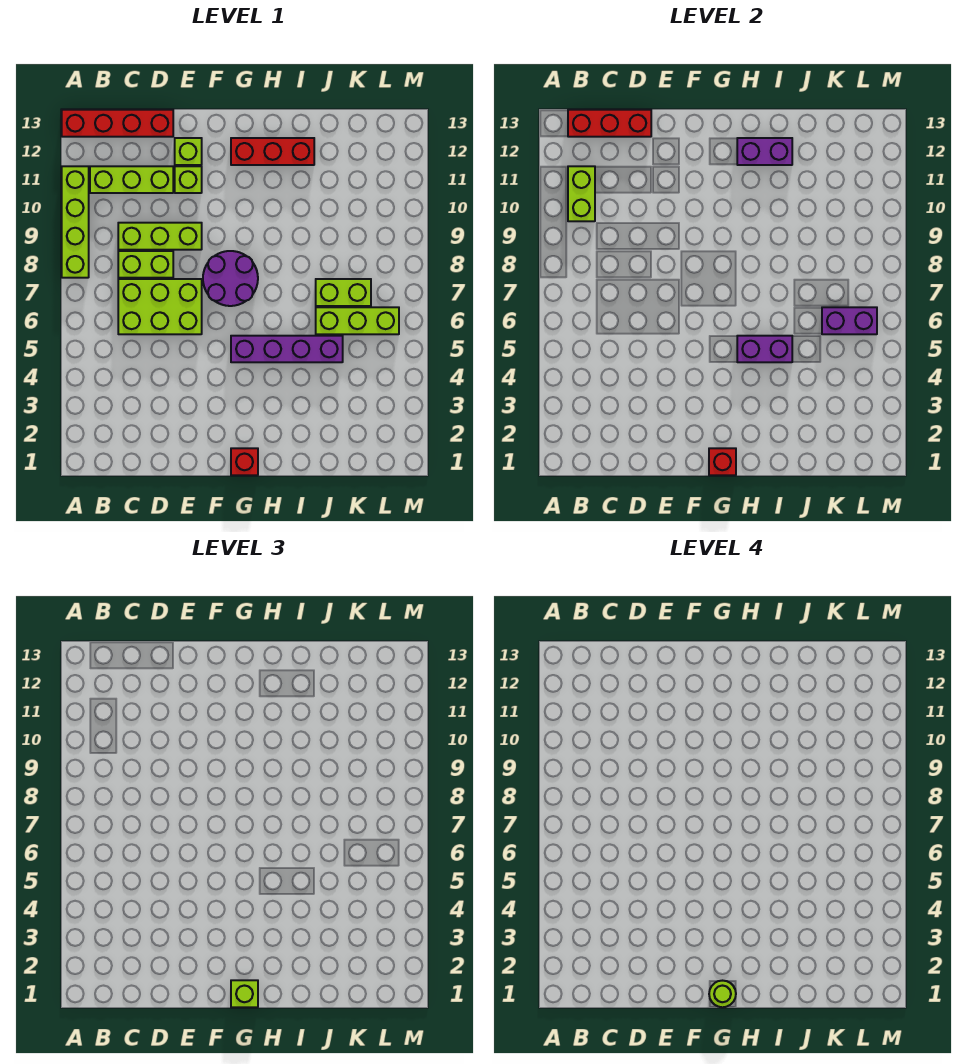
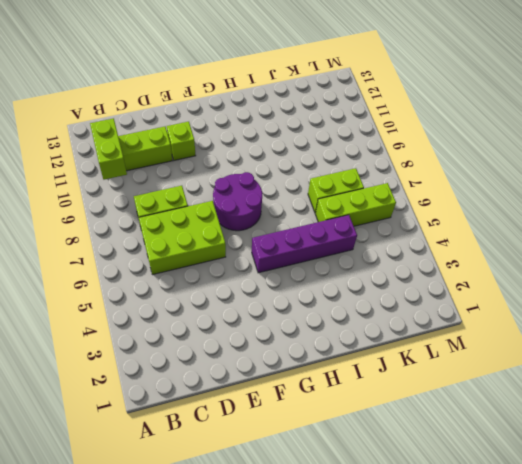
none -> lime brick A8:A11 level 1
none -> red brick A13:D13 level 1
none -> lime brick C9:E9 level 1

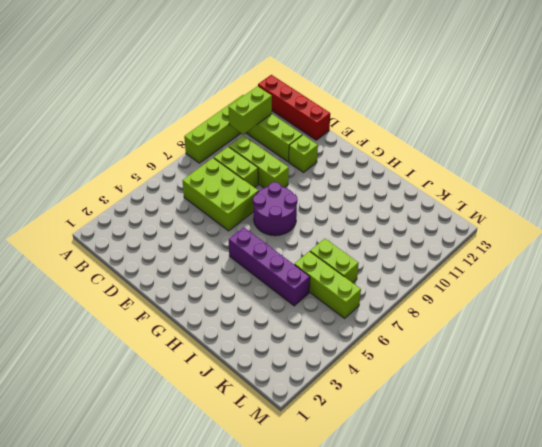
none -> lime brick E12 level 1
none -> red brick G1 level 1
none -> red brick G12:I12 level 1

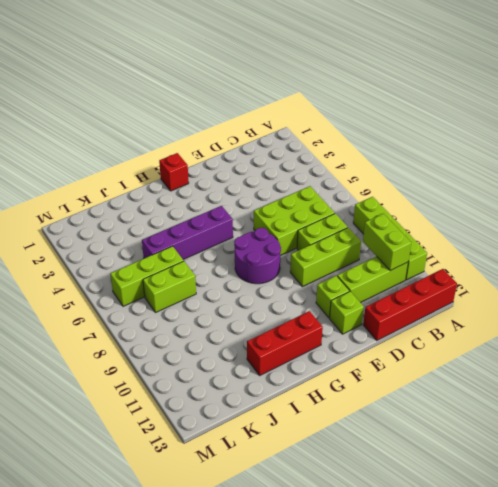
none -> red brick B13:D13 level 2
none -> red brick G1 level 2
none -> purple brick H5:I5 level 2

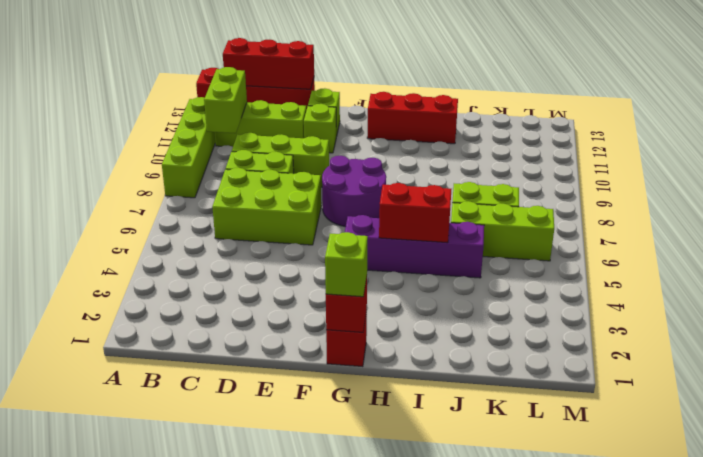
red brick H5:I5 level 2 -> purple brick H5:I5 level 2
none -> purple brick H12:I12 level 2
none -> purple brick K6:L6 level 2
none -> lime round brick G1 level 4

